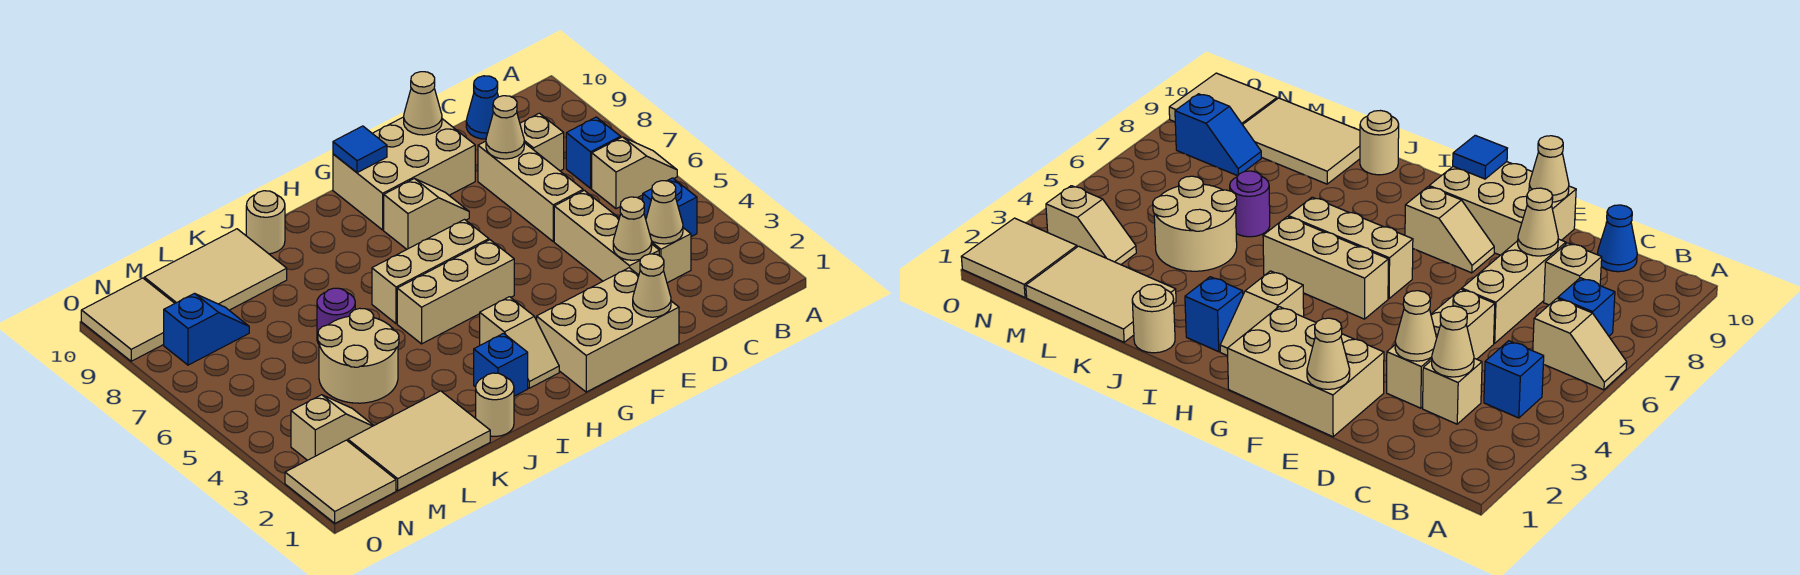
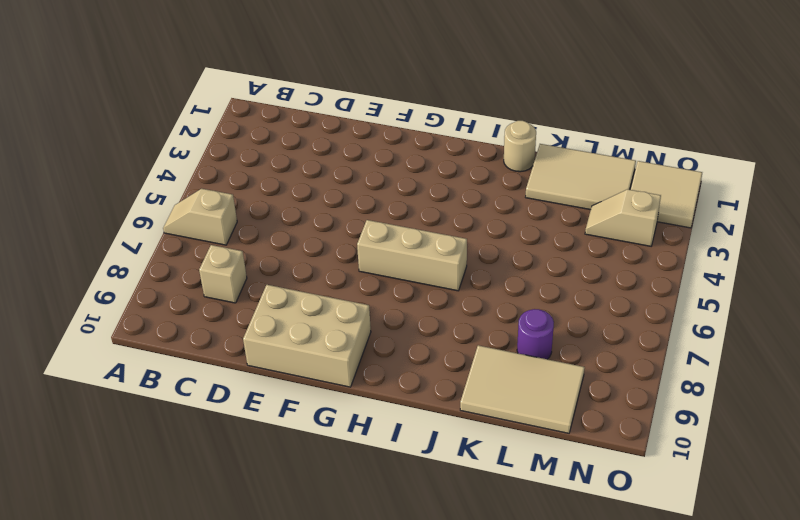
purple round brick L8 level 1 -> purple round brick K6 level 1
none -> blue brick B4 level 1
none -> blue brick B7 level 1
none -> tan brick C3 level 1
none -> blue cone C10 level 1

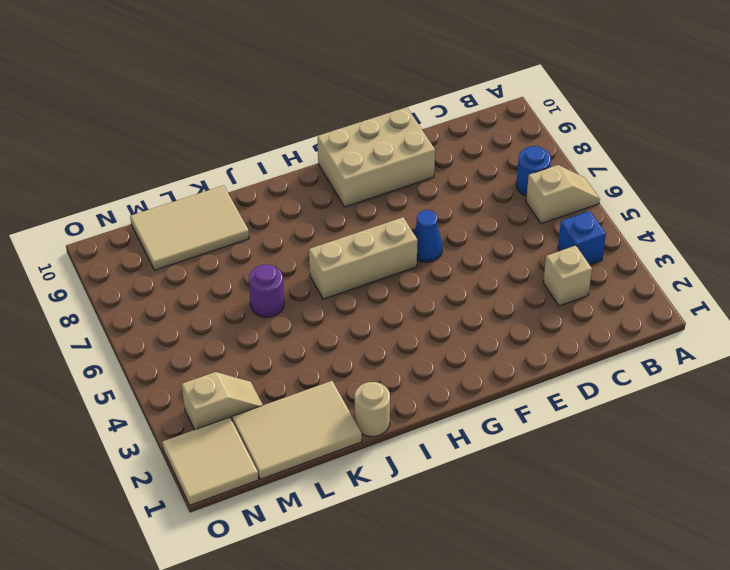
blue round brick B7 level 1 -> blue brick B7 level 1
blue cone F6 level 1 -> blue cone C10 level 1
none -> tan brick C8 level 1
none -> tan brick D3:D5 level 1
none -> tan brick D6:D8 level 1
none -> tan brick E1:G2 level 1

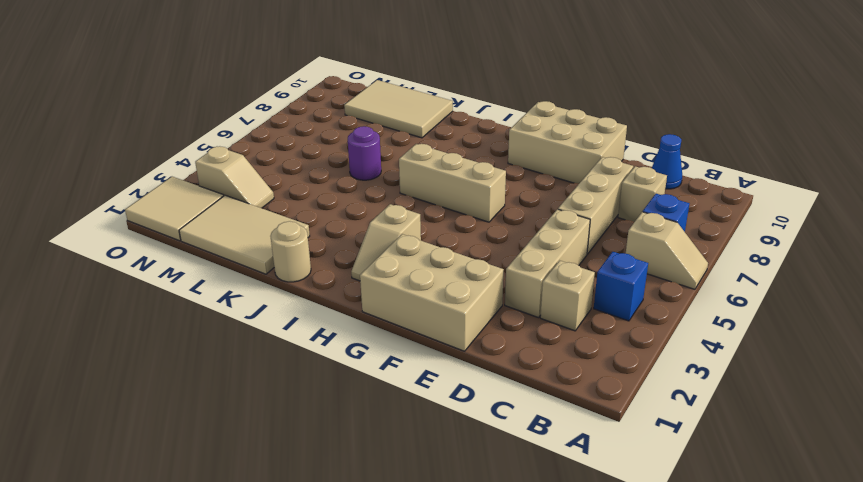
none -> tan slope F8:G8 level 1 top G
none -> tan brick G5:I5 level 1
none -> blue brick I2 level 1
none -> tan round brick J10 level 1

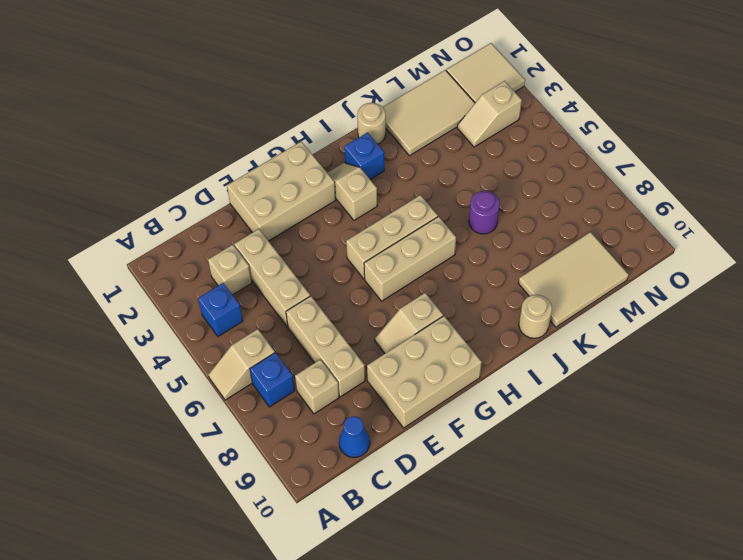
none -> tan round brick K4:L5 level 1
none -> blue slope M8:N8 level 1 top N
none -> tan tile N9:O10 level 1
none -> tan cone C3 level 2

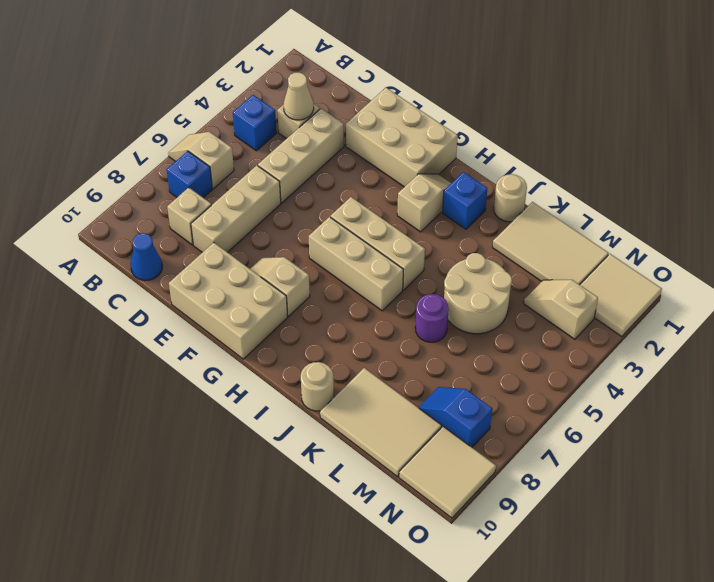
none -> tan cone D3 level 2
none -> tan cone D8 level 2
none -> tan cone E1 level 2
none -> tan cone E10 level 2

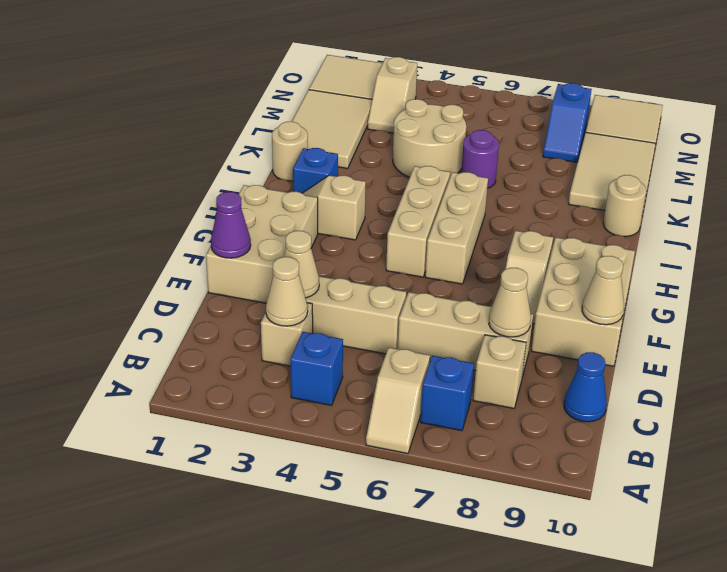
purple cone E1 level 2 -> tan cone E1 level 2
none -> blue tile G10 level 2

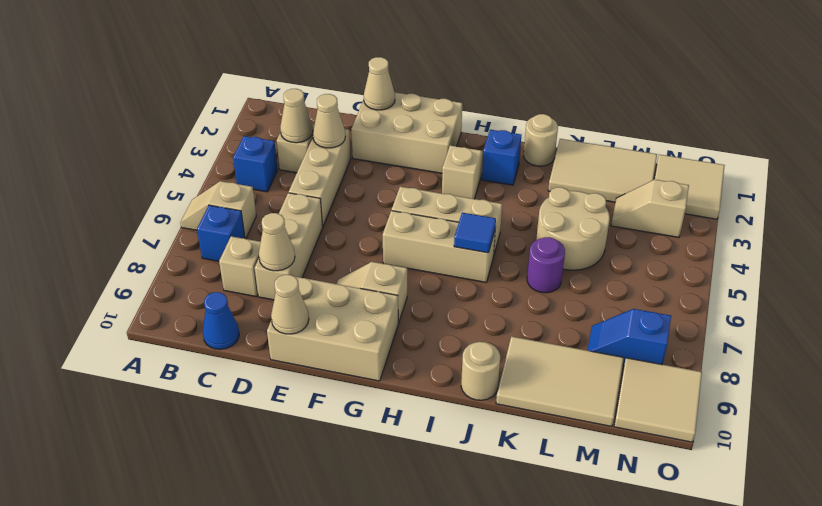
blue tile I6 level 2 -> blue tile G10 level 2

